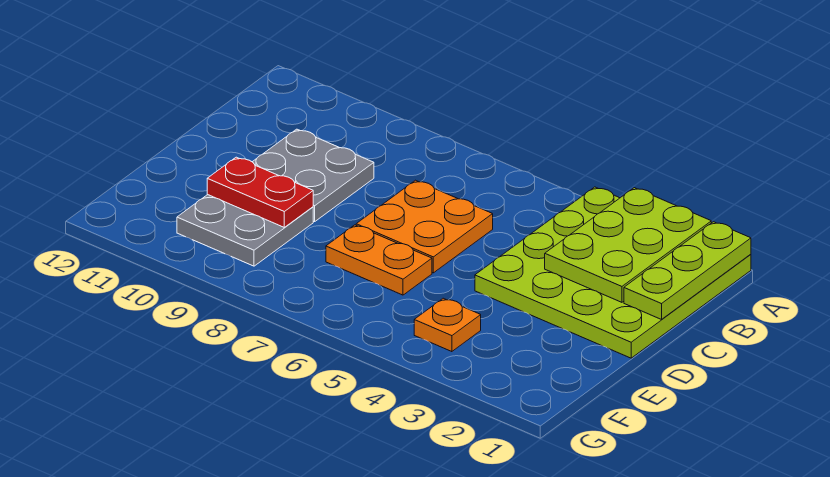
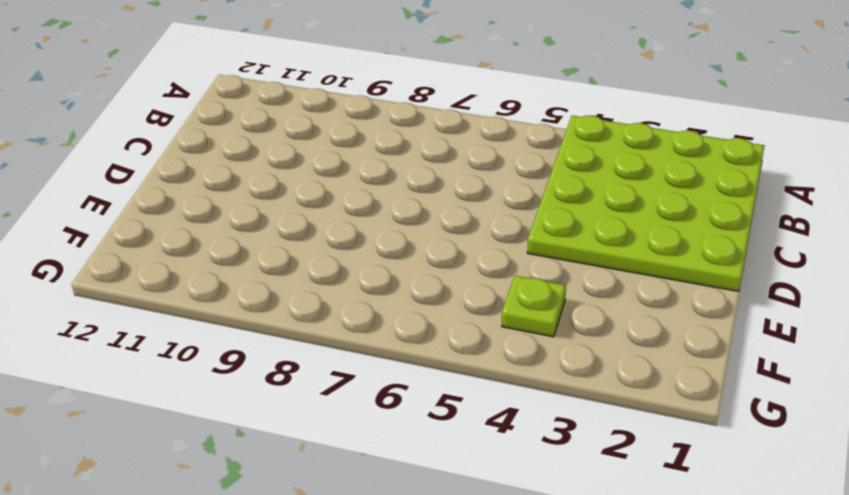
lime plate F4 level 1 -> orange plate F4 level 1
none -> orange plate C6:D7 level 1
none -> grey plate C9:D10 level 1

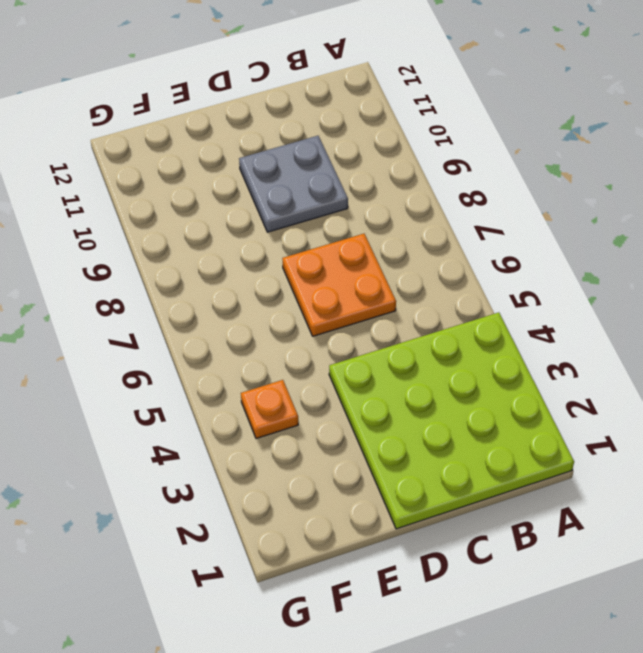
none -> orange plate E6:E7 level 1
none -> grey plate E9:F10 level 1

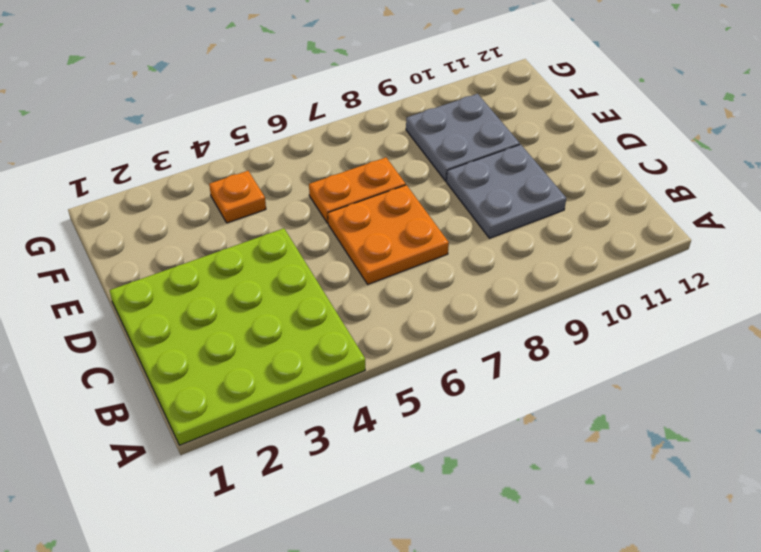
none -> lime plate A1:C1 level 2
none -> lime plate A2:C3 level 2

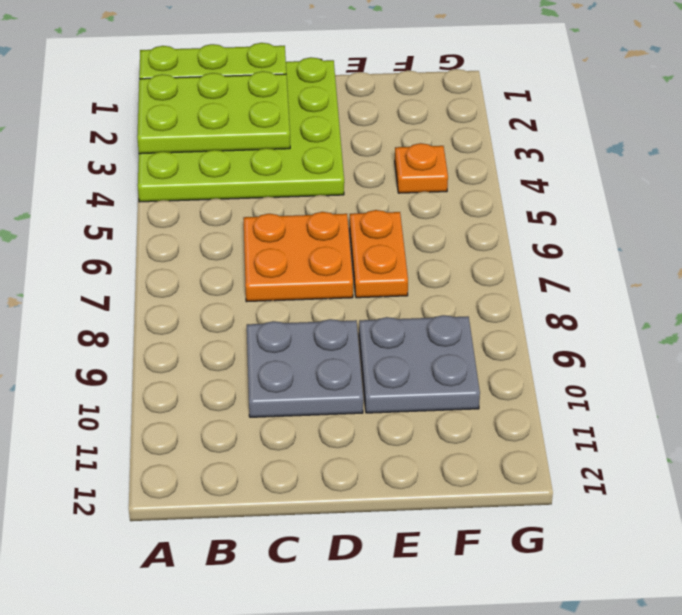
none -> red plate E9:E10 level 2

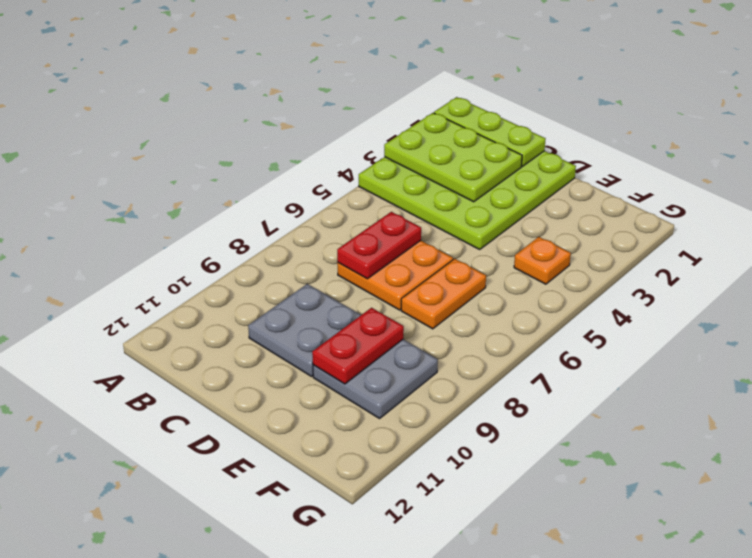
red plate C6:C7 level 2 -> none

